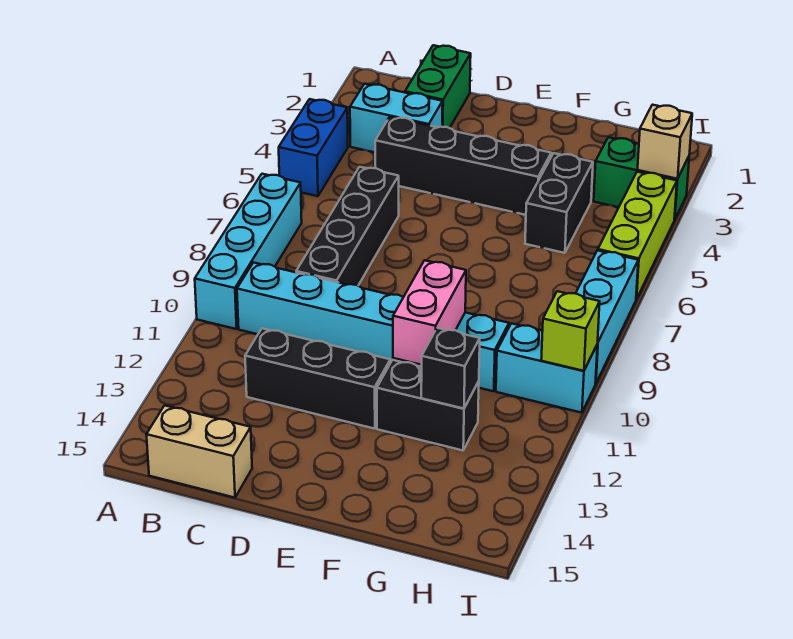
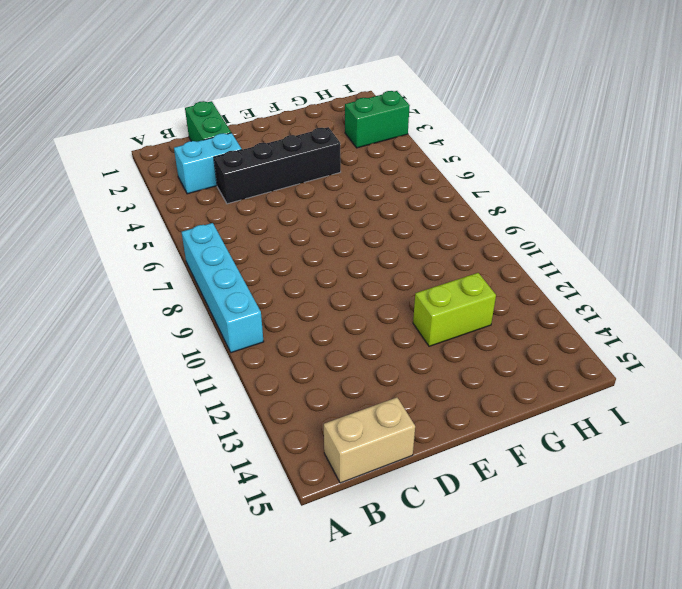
lime brick F12:G12 level 1 -> black brick F12:G12 level 1
none -> blue brick A4:A5 level 1
none -> cyan brick B10:G10 level 1
none -> black brick C6:C9 level 1

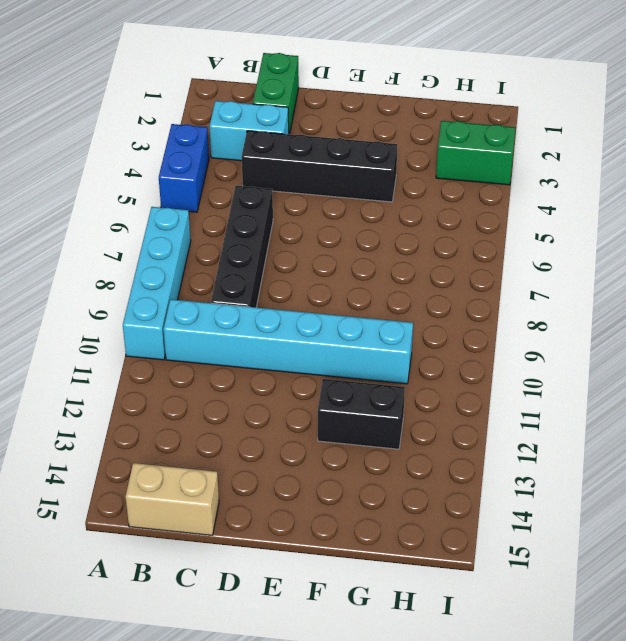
none -> black brick C12:E12 level 1
none -> black brick G4:G5 level 1
none -> cyan brick H10:I10 level 1

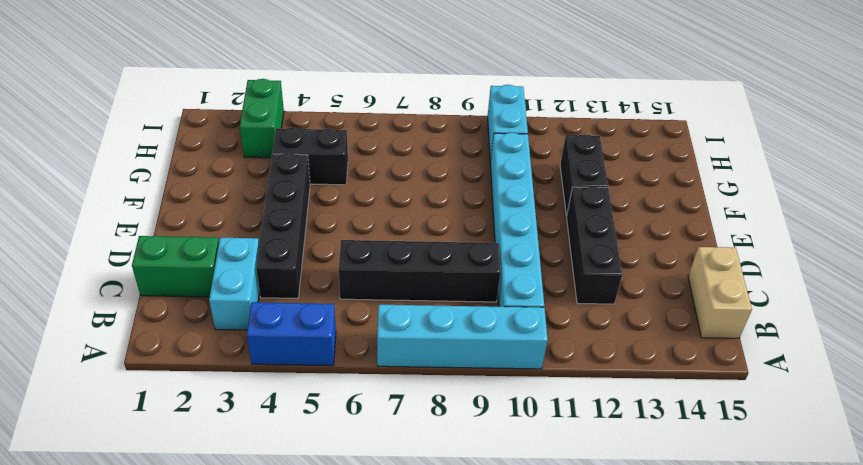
none -> lime brick I4:I6 level 1
none -> cyan brick I7:I9 level 1
none -> pink brick F10:F11 level 2

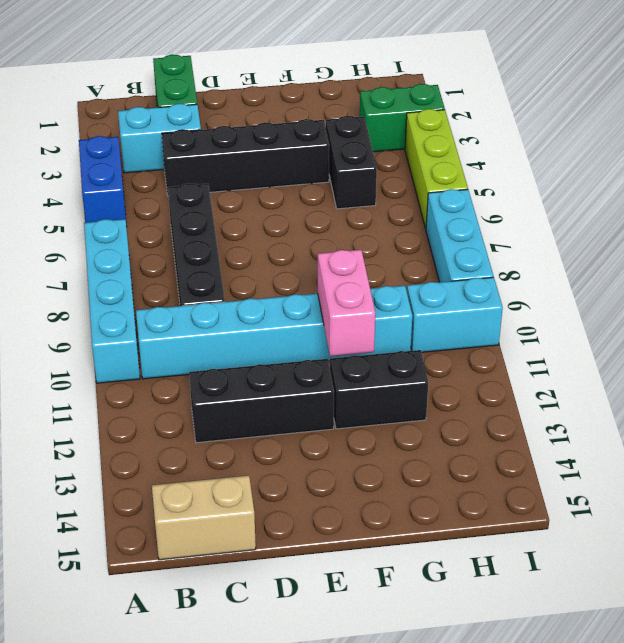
none -> black brick G12 level 2
none -> tan brick I3 level 2
none -> lime brick I10 level 2

